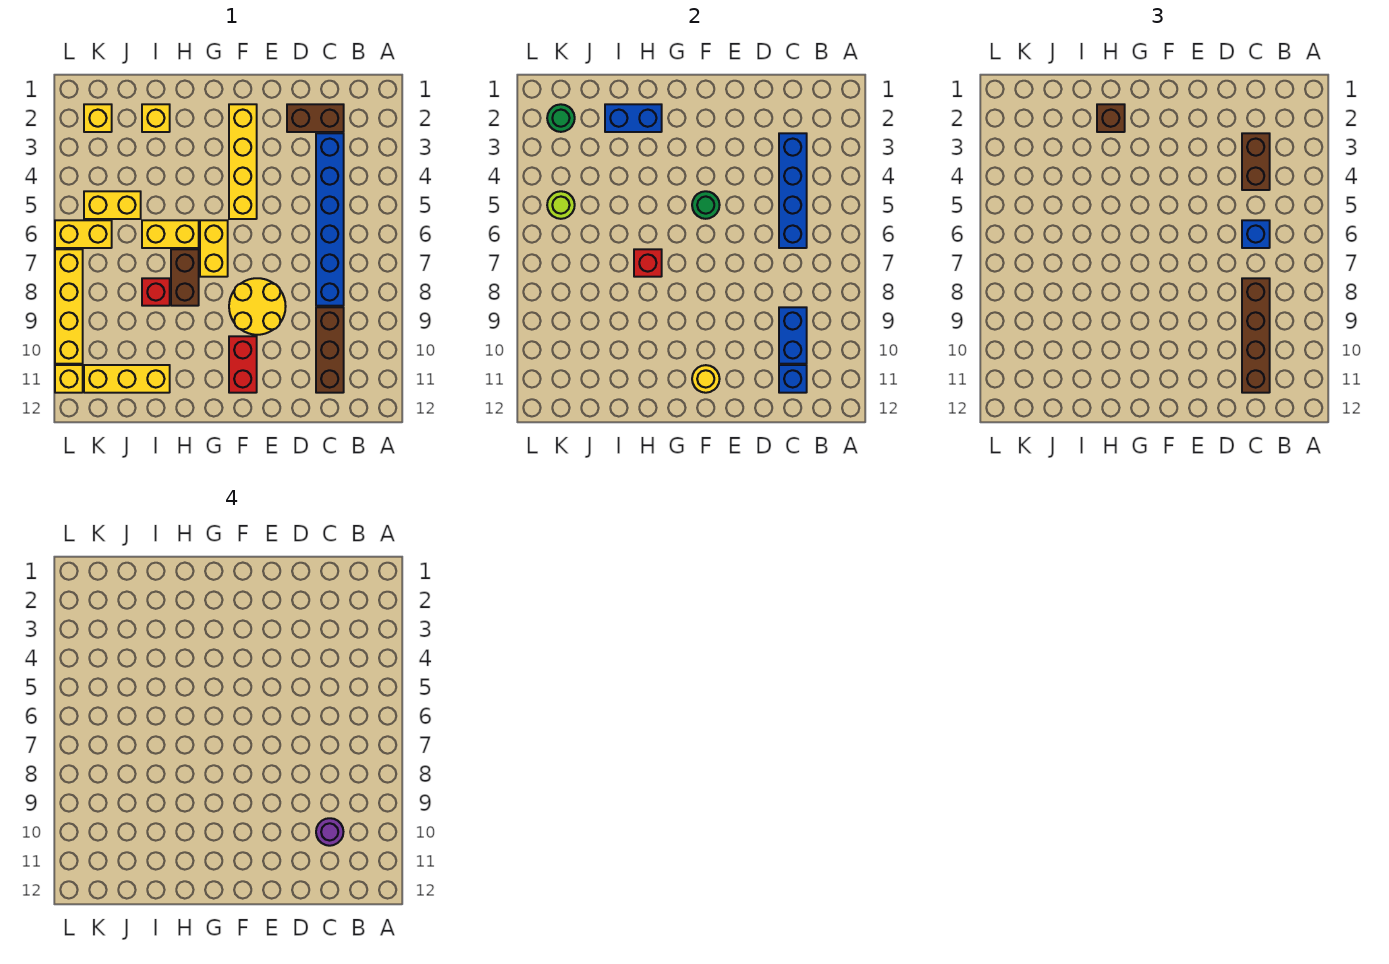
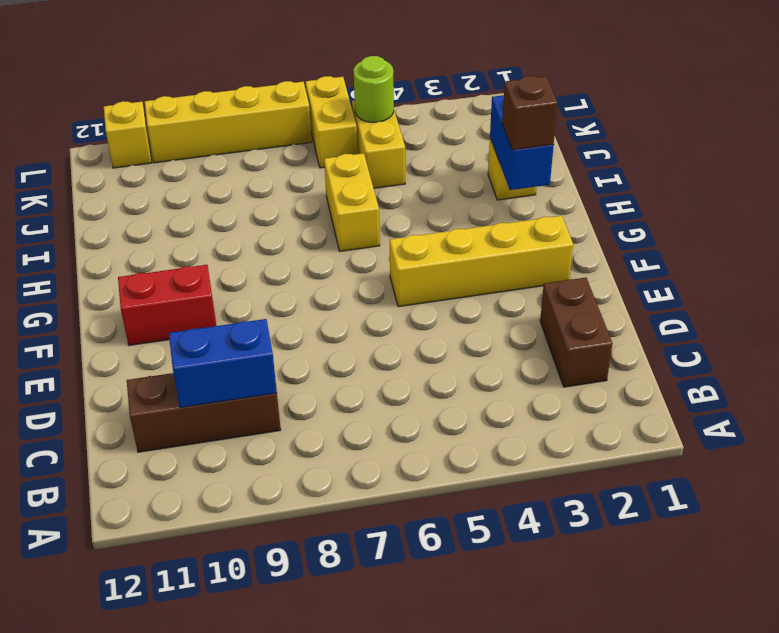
none -> blue brick C3:C8 level 1
none -> yellow round brick E8:F9 level 1
none -> yellow brick G6:G7 level 1
none -> brown brick H7:H8 level 1

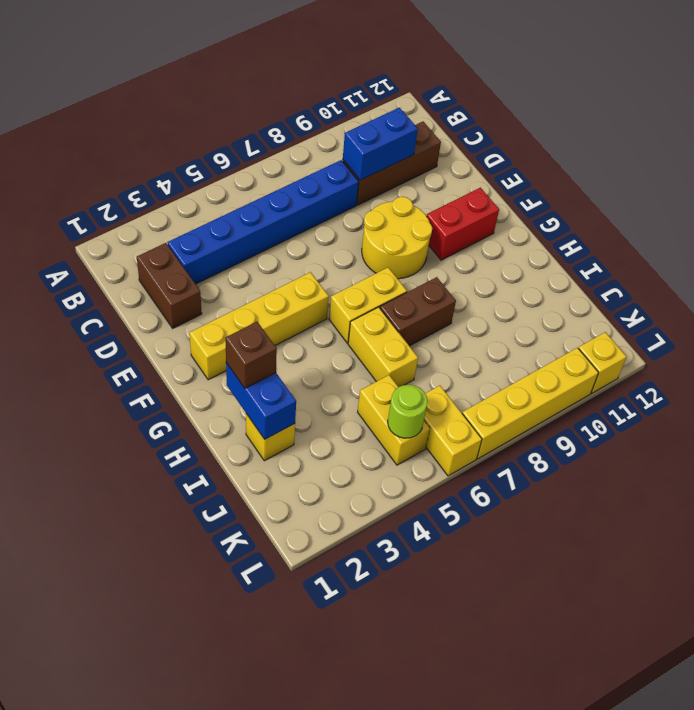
none -> red brick I8 level 1
none -> yellow brick I11:K11 level 1
none -> yellow brick K2 level 1
none -> blue brick C3:C6 level 2

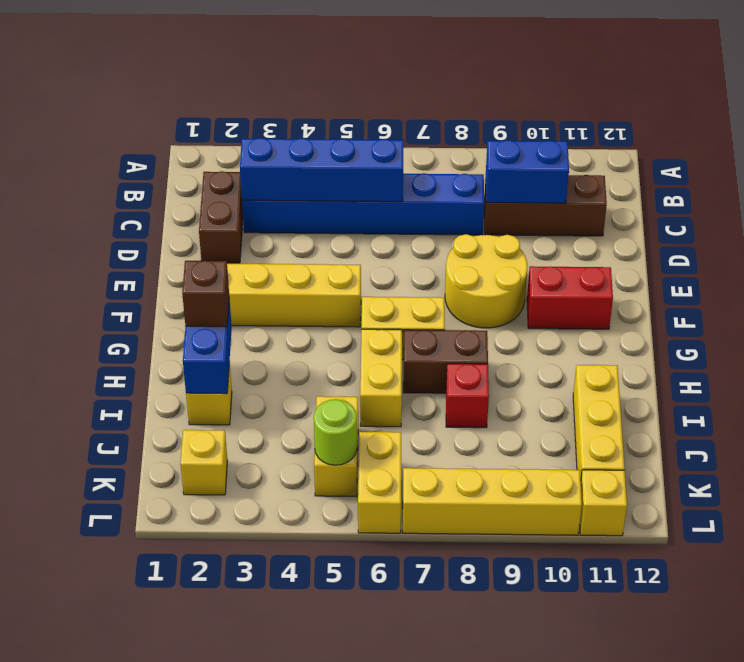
none -> blue brick C11 level 2
none -> green round brick F5 level 2
none -> yellow round brick F11 level 2
none -> red brick H7 level 2

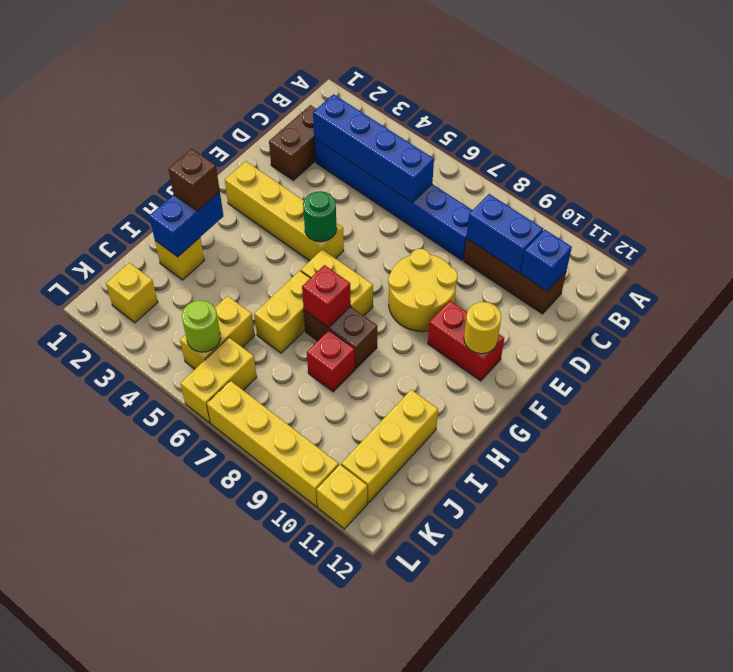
none -> green round brick K2 level 2
none -> brown brick C3:C4 level 3
none -> blue brick C6 level 3
none -> brown brick C8:C11 level 3

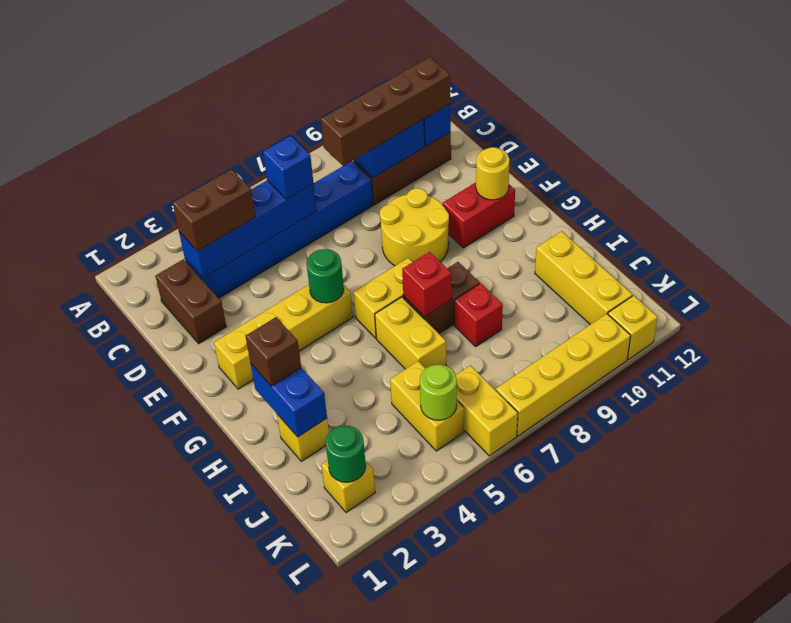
none -> purple round brick C10 level 4

